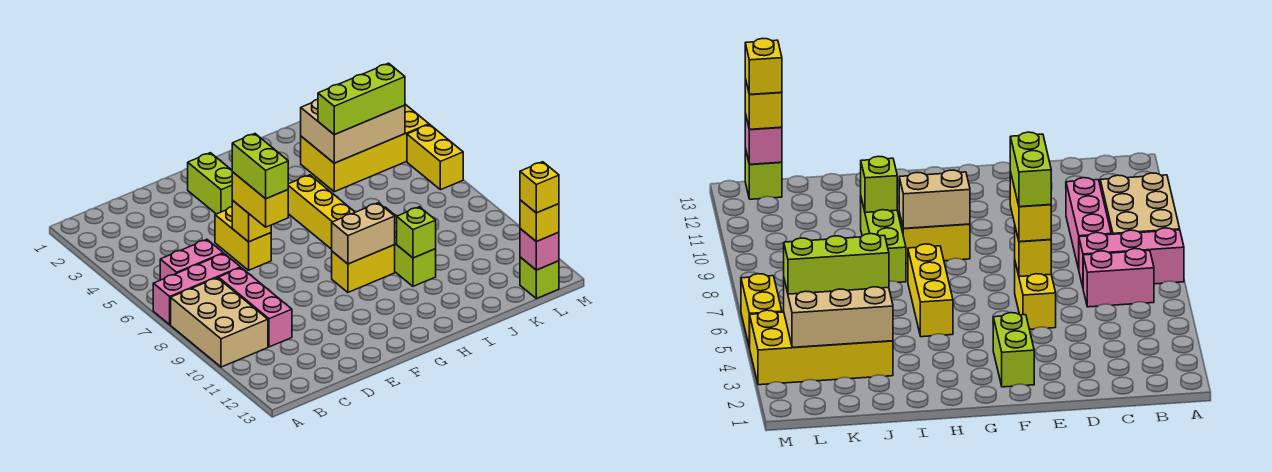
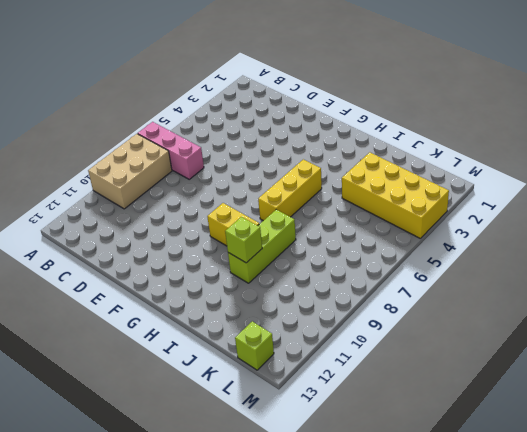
none -> pink brick B6:C6 level 1
none -> pink brick C8:C10 level 1
none -> yellow brick E5:E6 level 1

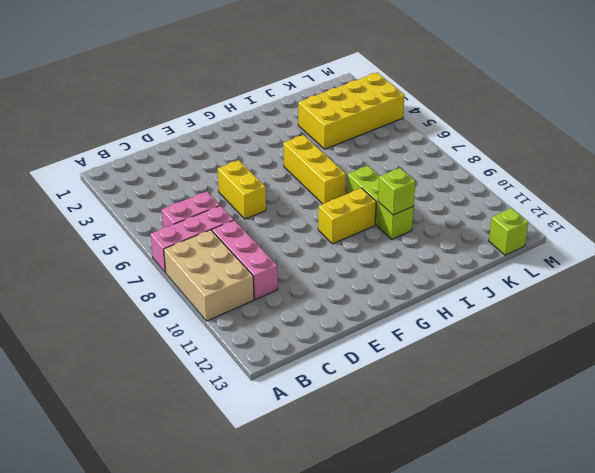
none -> lime brick F2:F3 level 1
none -> yellow brick M5:M6 level 1
none -> yellow brick E6 level 2

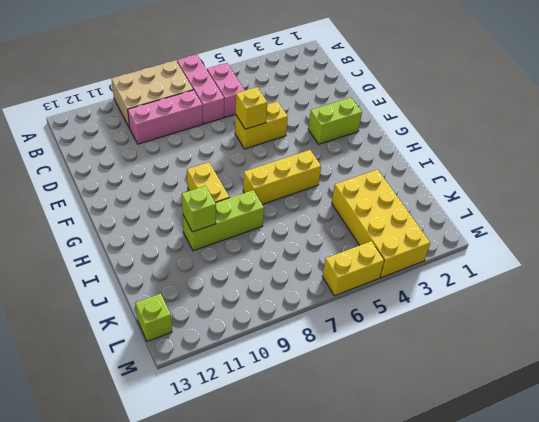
none -> tan brick G9:H9 level 2
none -> tan brick J3:L4 level 2
none -> pink brick L13 level 2

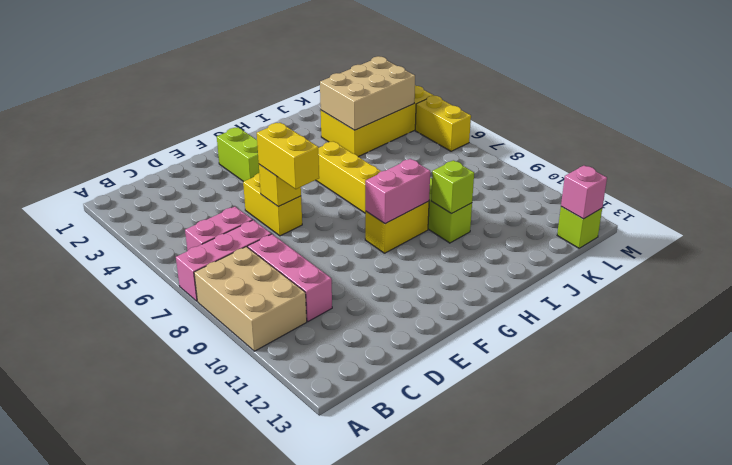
pink brick G9:H9 level 2 -> tan brick G9:H9 level 2
none -> lime brick J4:L4 level 3
none -> yellow brick L13 level 3
none -> lime brick E6:E7 level 4

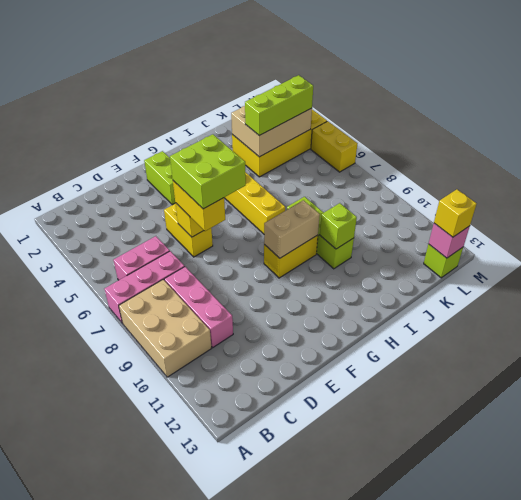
lime brick E6:F7 level 4 -> lime brick E6:E7 level 4
none -> yellow brick L13 level 4

